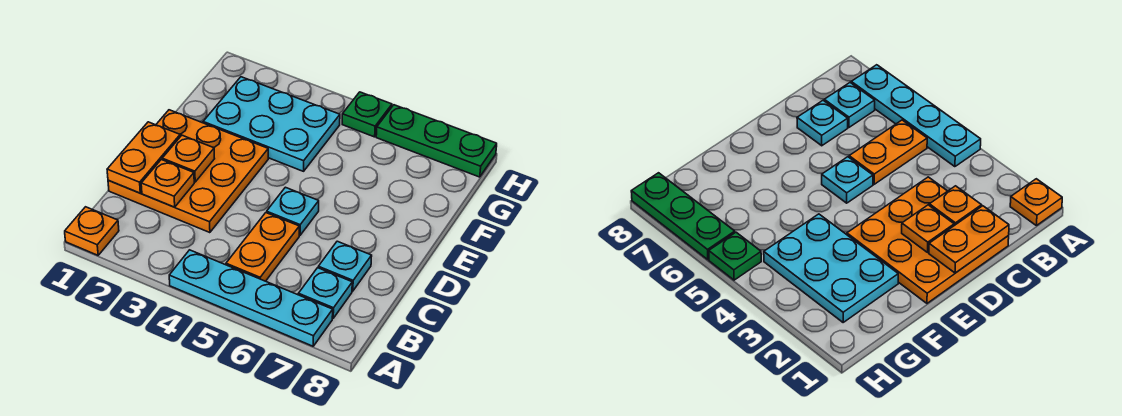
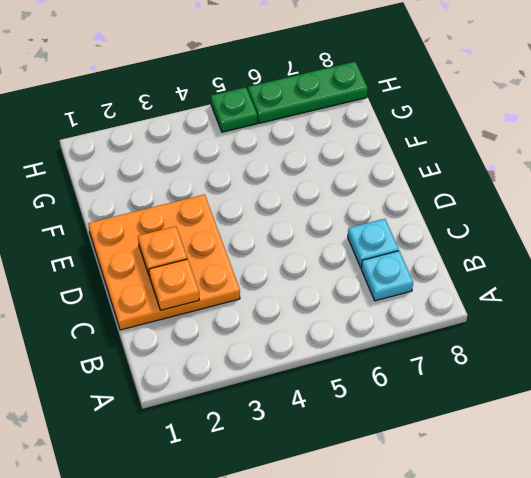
none -> orange plate A1 level 1
none -> cyan plate A4:A7 level 1
none -> orange plate B5:C5 level 1

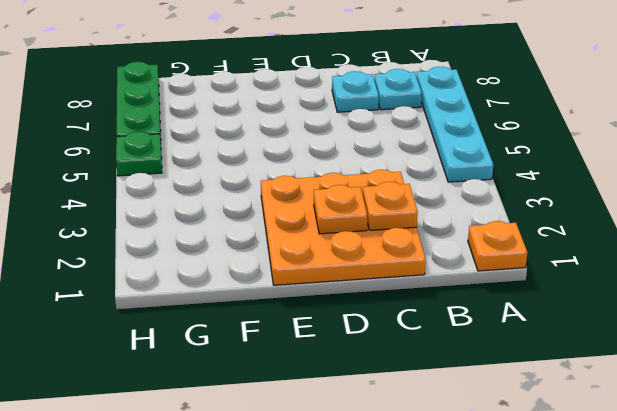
none -> orange plate B5:C5 level 1
none -> cyan plate D5 level 1
none -> cyan plate F2:G4 level 1

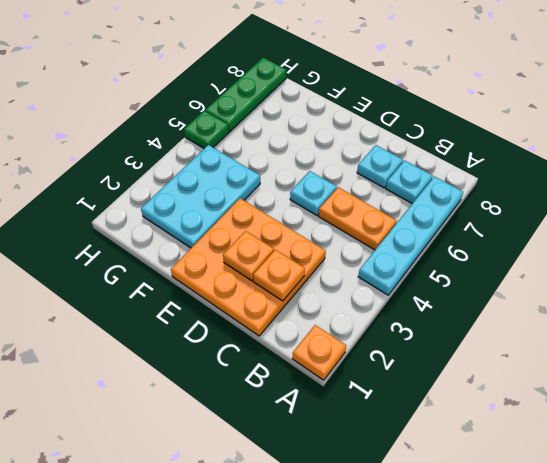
none -> orange plate C1:D1 level 2

